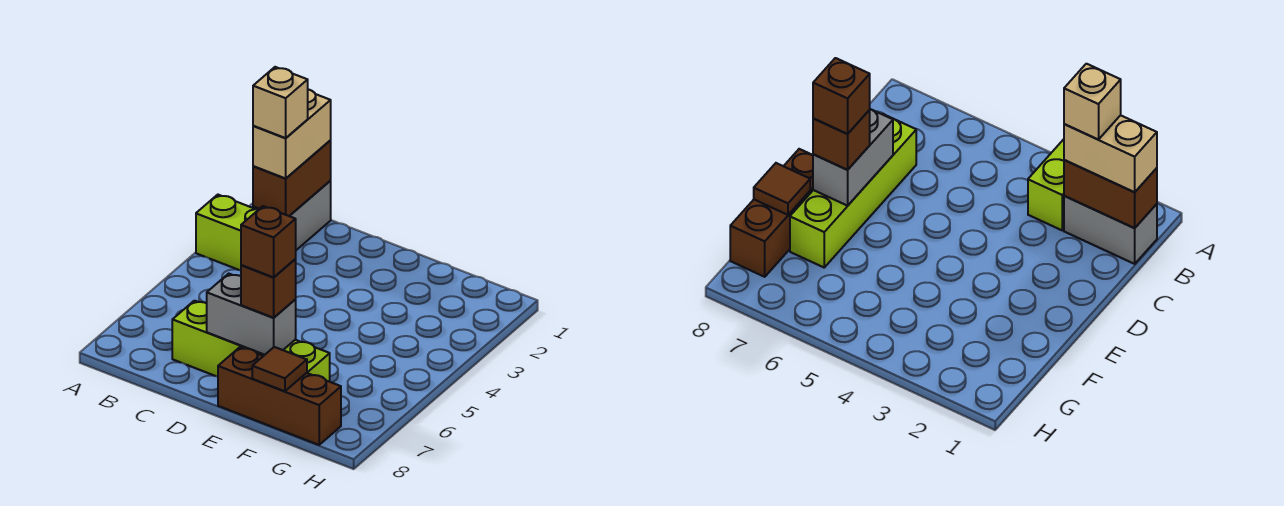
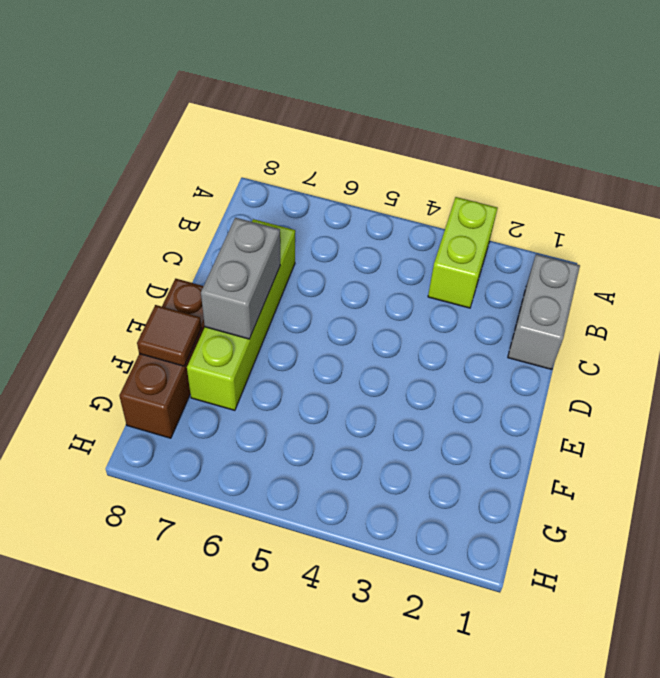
grey brick B1:C1 level 1 -> grey brick B1:B2 level 1
none -> brown brick B1:B2 level 2
none -> tan brick B1:B2 level 3

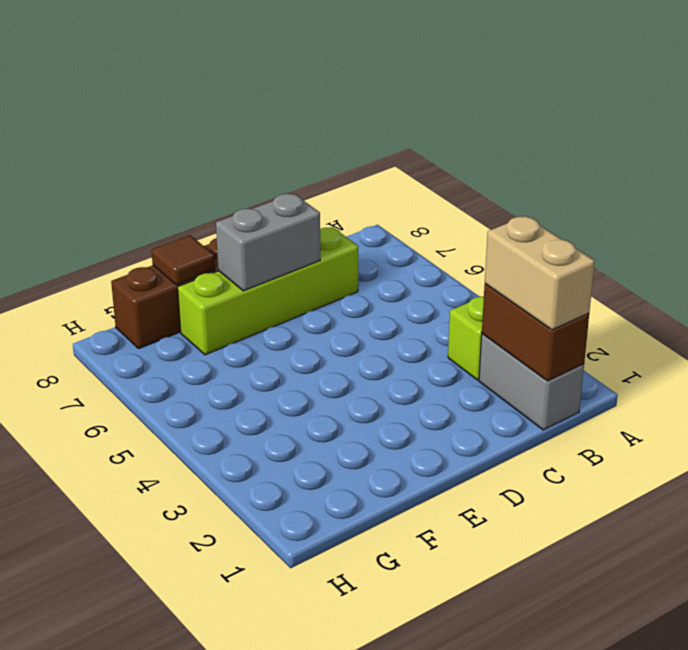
none -> brown brick E7 level 3
none -> tan brick B2 level 4

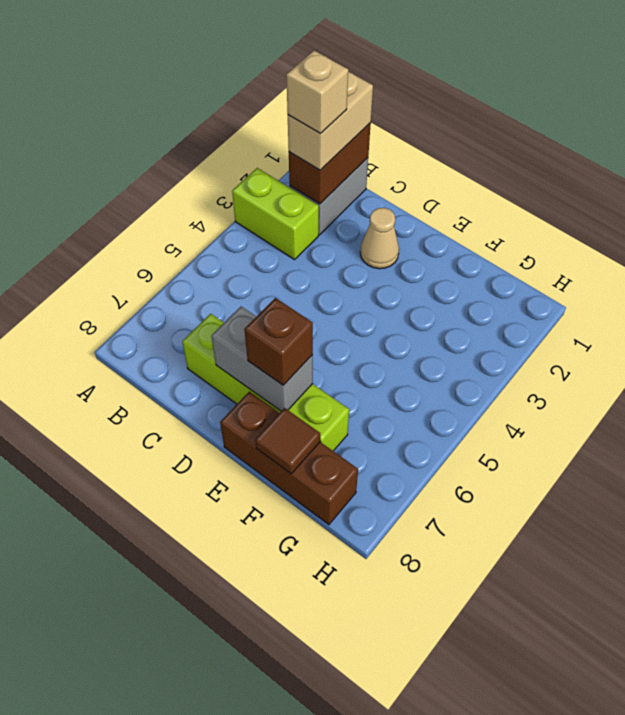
tan cone D2 level 1 -> none
none -> brown brick E7 level 4

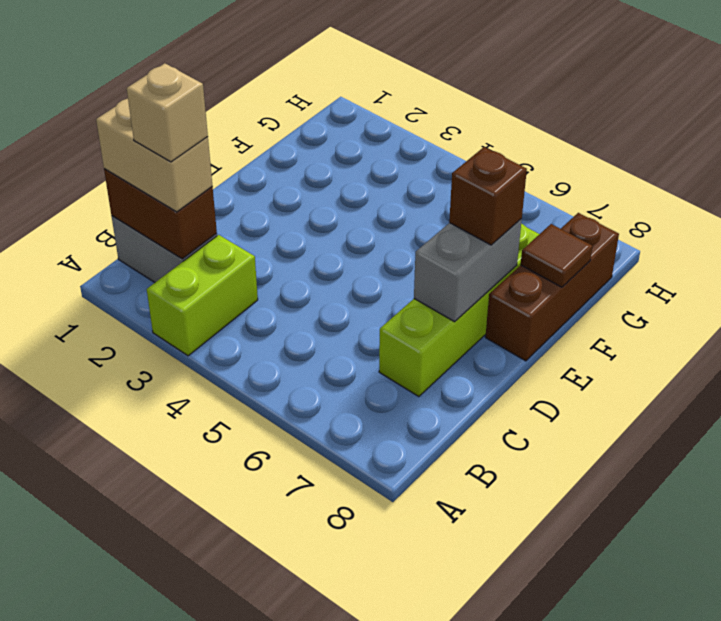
none -> brown brick E7 level 4

